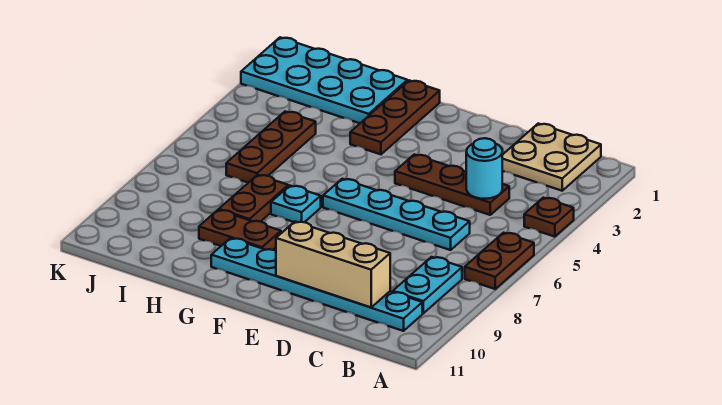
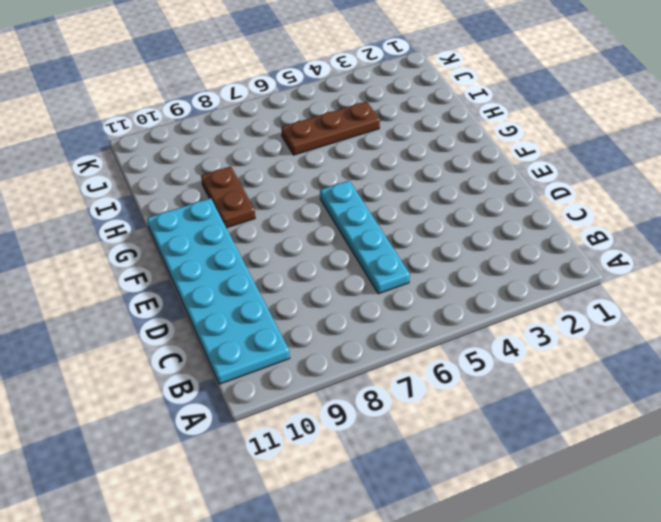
cyan plate B10:G11 level 1 -> cyan plate B10:G10 level 1
none -> brown plate A4 level 1
none -> brown plate A6:A7 level 1
none -> tan plate B1:C2 level 1

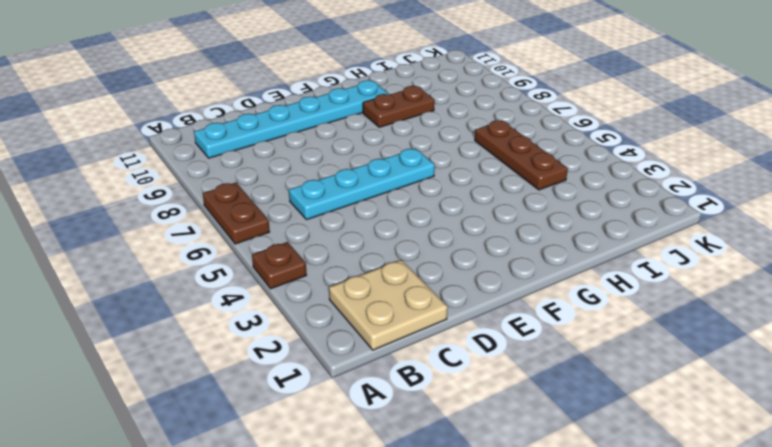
none -> cyan plate B8:B9 level 1
none -> brown plate C4:E4 level 1
none -> brown plate G1:G3 level 1

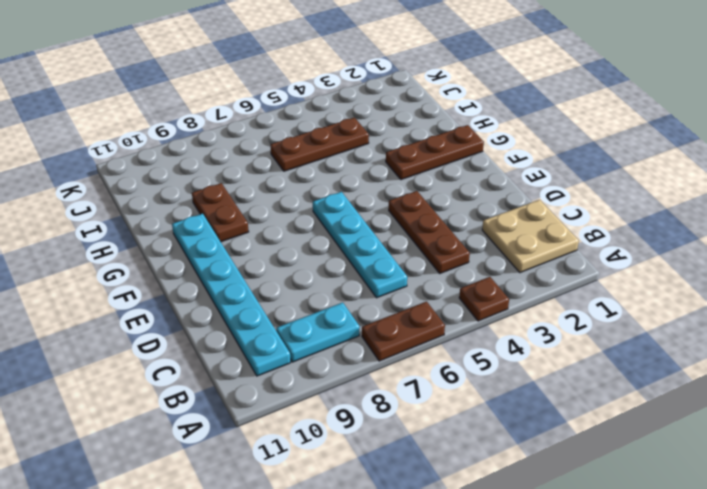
none -> cyan plate G7 level 1
none -> cyan plate H1:K2 level 1
none -> brown plate H7:H8 level 1

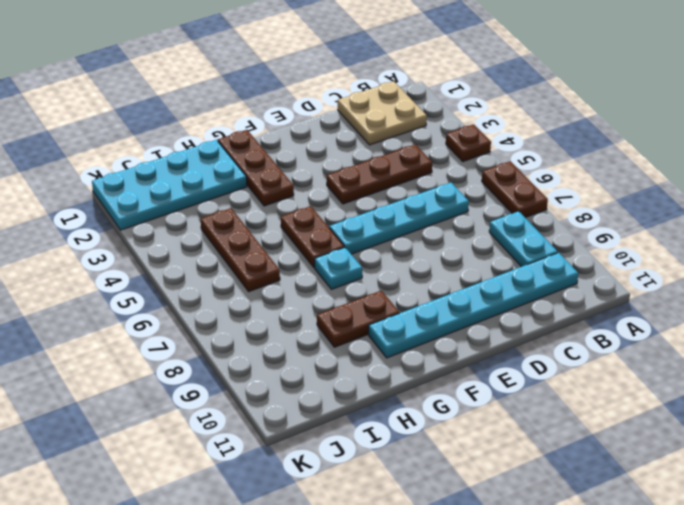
brown plate G5:G6 level 1 -> brown plate H7:H8 level 1
none -> cyan round brick C4 level 2
none -> tan brick C10:E10 level 2

